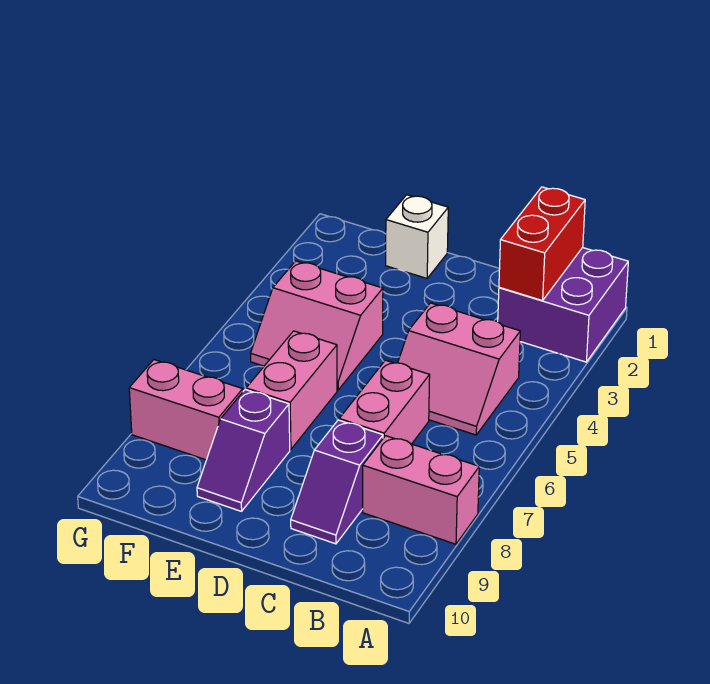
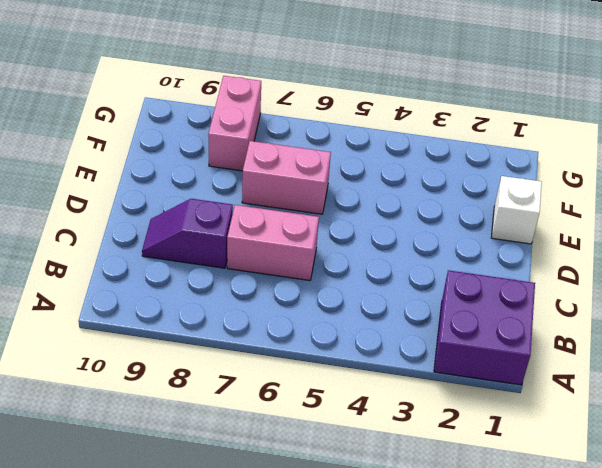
none -> pink brick A8:B8 level 1
none -> pink slope B4:C5 level 1 top 4

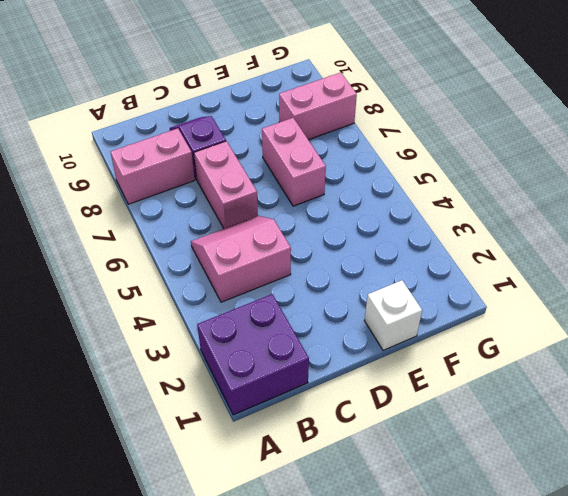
none -> pink slope E4:F5 level 1 top 4
none -> purple slope E8:E9 level 1 top 8

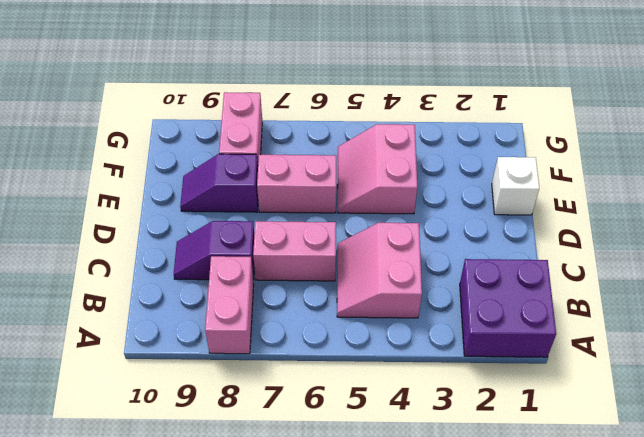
none -> red brick B1:B2 level 2

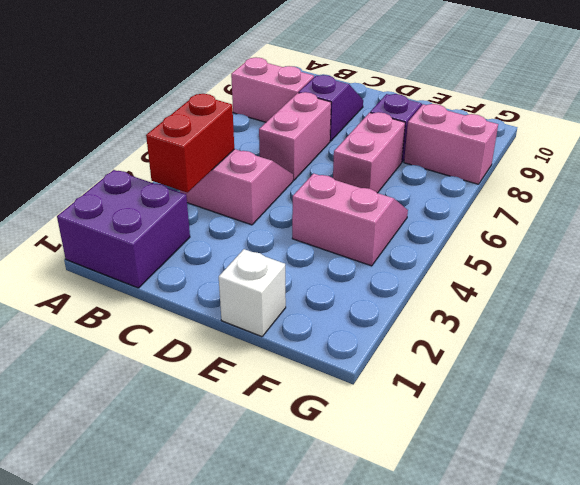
red brick B3:B4 level 2 -> red brick B1:B2 level 2

